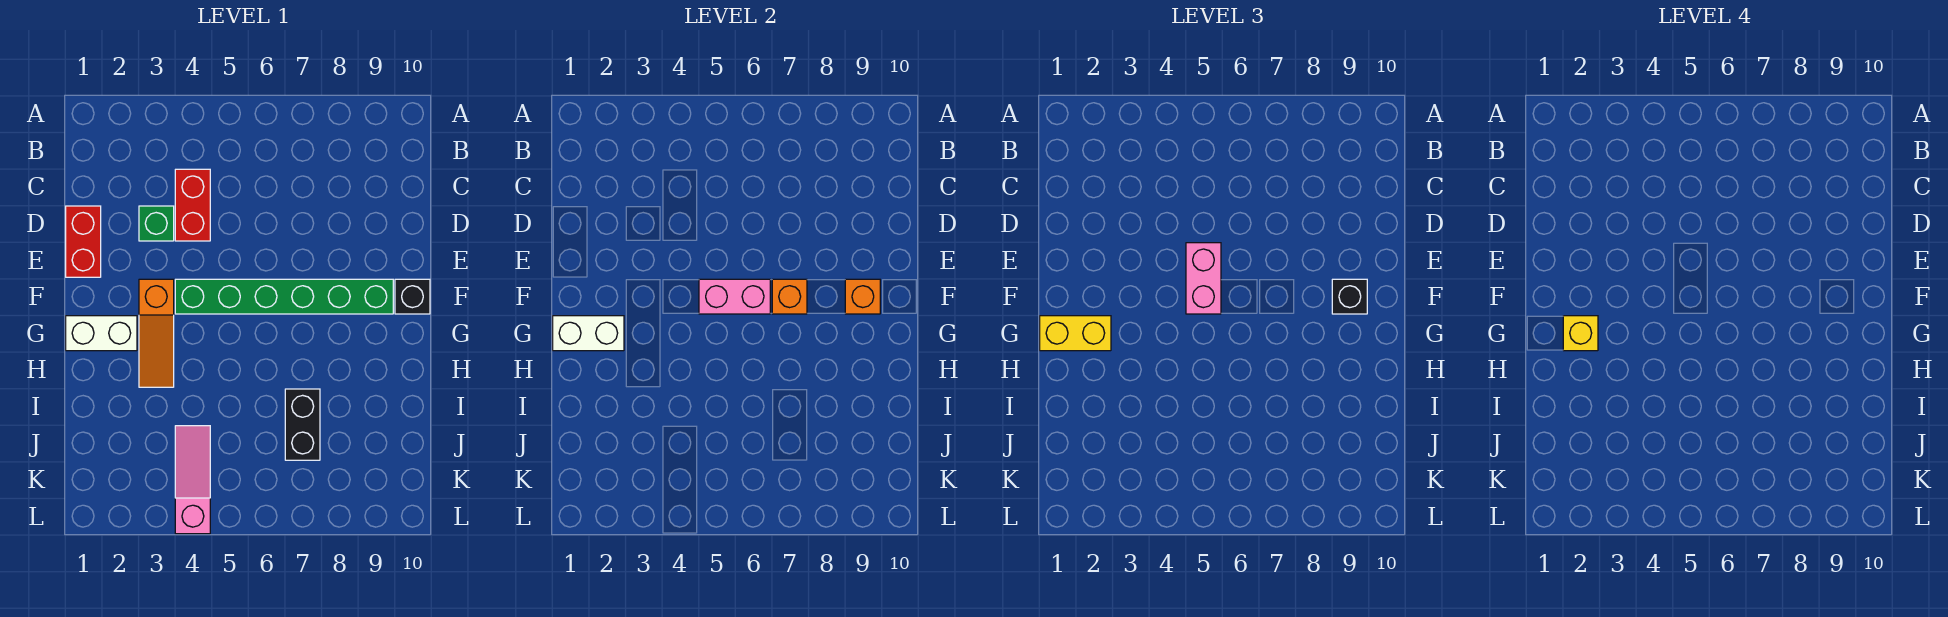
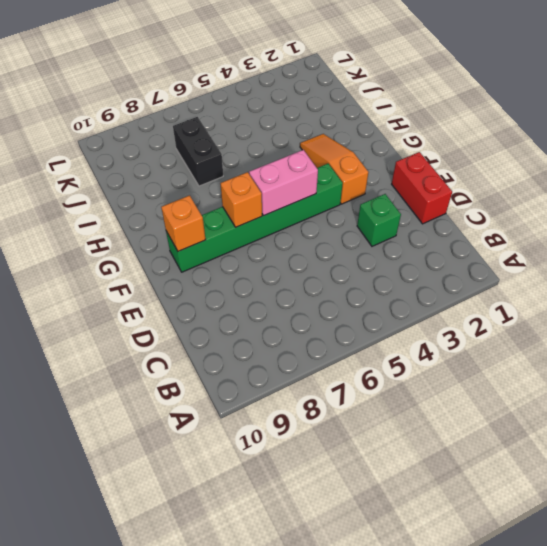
none -> red brick C4:D4 level 1
none -> black brick F10 level 1
none -> white brick G1:G2 level 1

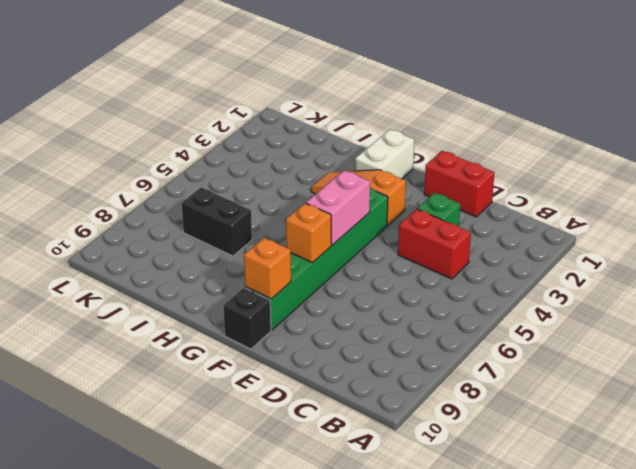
none -> pink slope J4:L4 level 1 top L
none -> white brick G1:G2 level 2
none -> pink brick E5:F5 level 3

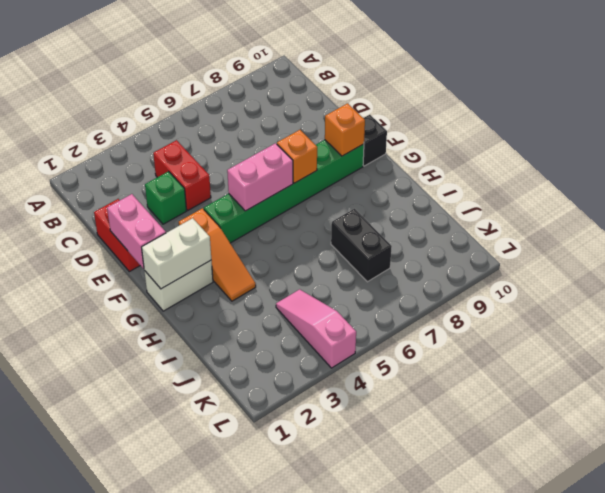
pink brick E1:F1 level 2 -> pink brick E5:F5 level 3
none -> black brick F9 level 3
none -> yellow brick G1:G2 level 3
none -> yellow brick G2 level 4

